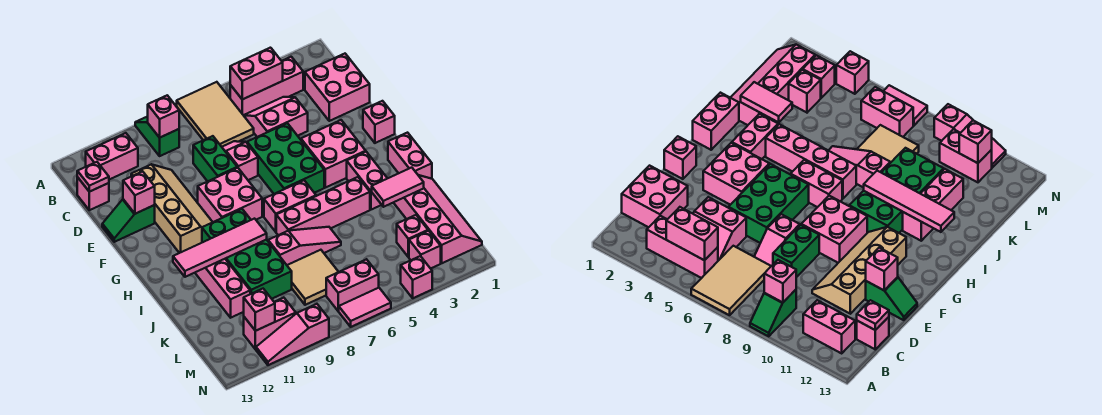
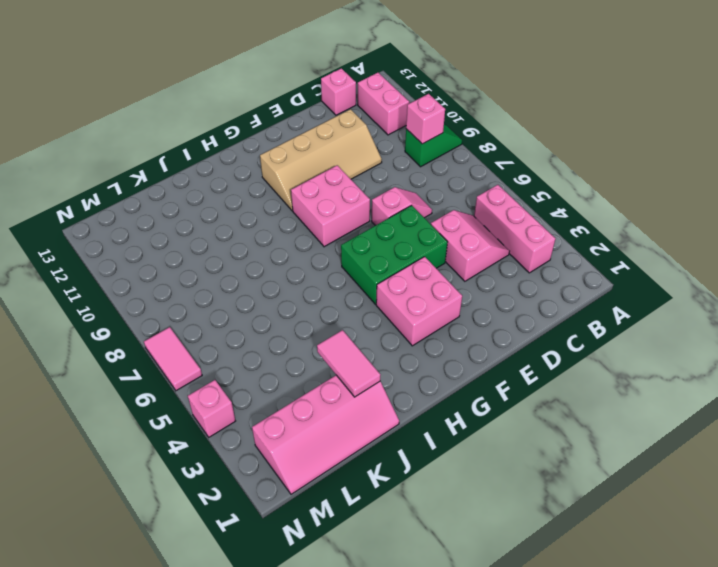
none -> tan tile A6:C7 level 1
none -> pink brick C1:D2 level 1
none -> green brick D8:E8 level 1
none -> green slope E12:E13 level 1 top 12

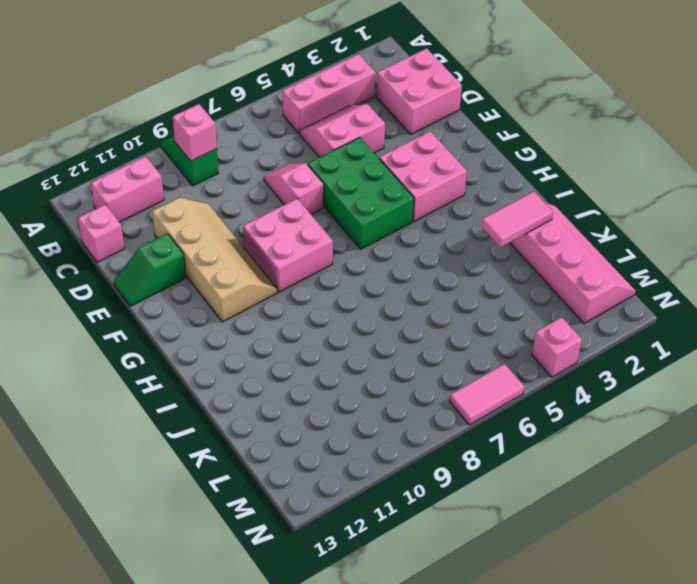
none -> tan tile A6:C7 level 1
none -> green brick D8:E8 level 1
none -> pink brick F1 level 1
none -> pink brick H1:I1 level 1

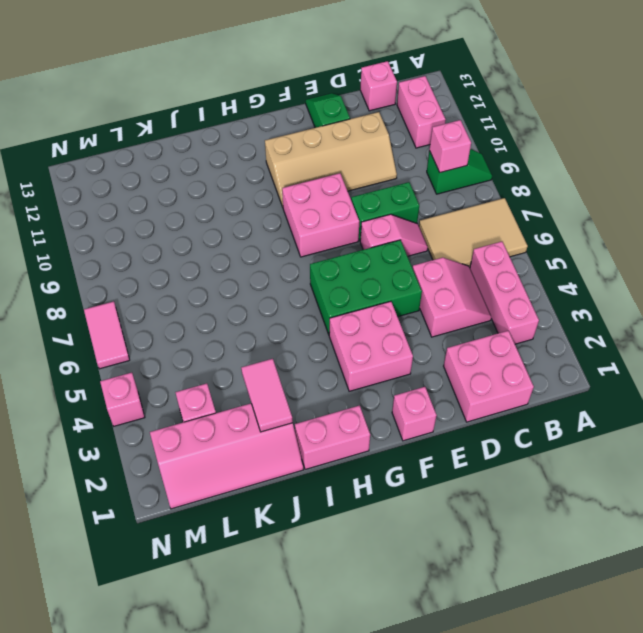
none -> pink brick H3:I3 level 1
none -> pink brick H6:H7 level 1
none -> green brick H9:K10 level 1
none -> pink brick I4:I7 level 1

